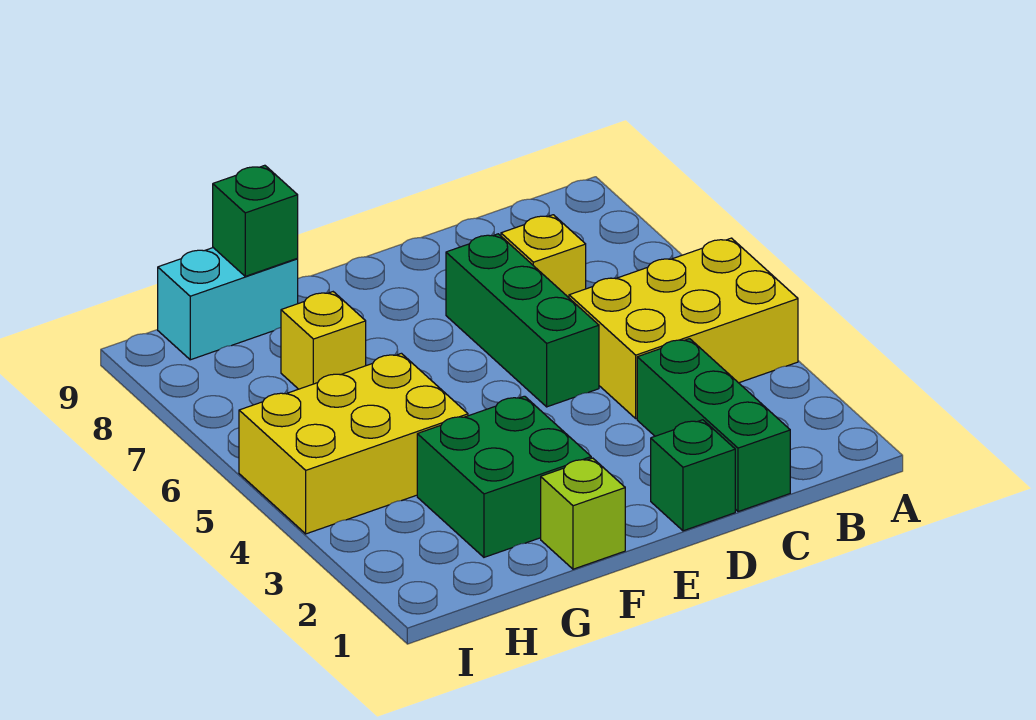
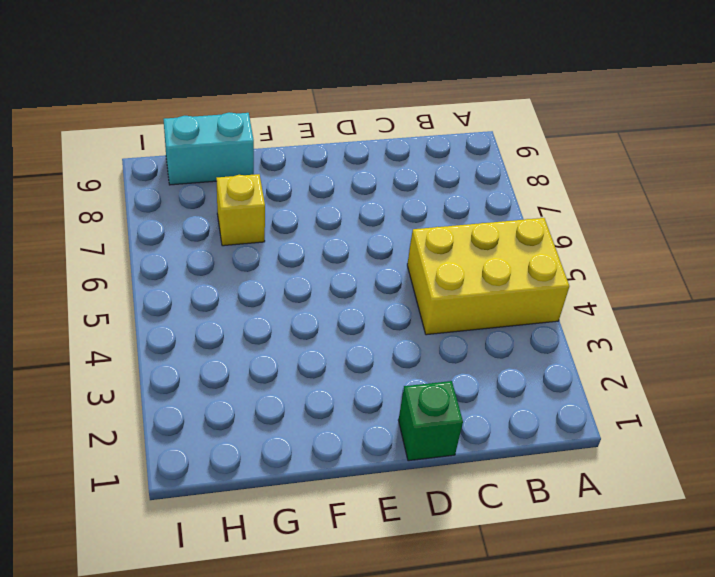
none -> green brick C1:C3 level 1
none -> yellow brick C7 level 1

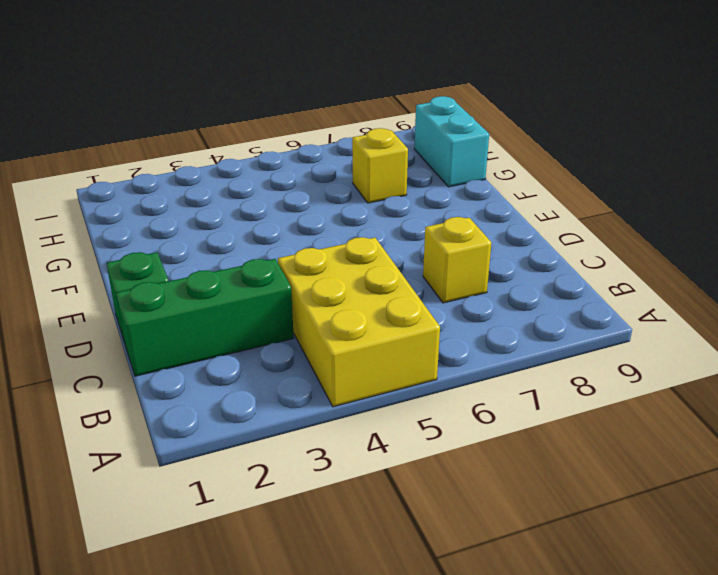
none -> green brick D5:D7 level 1
none -> lime brick F1 level 1

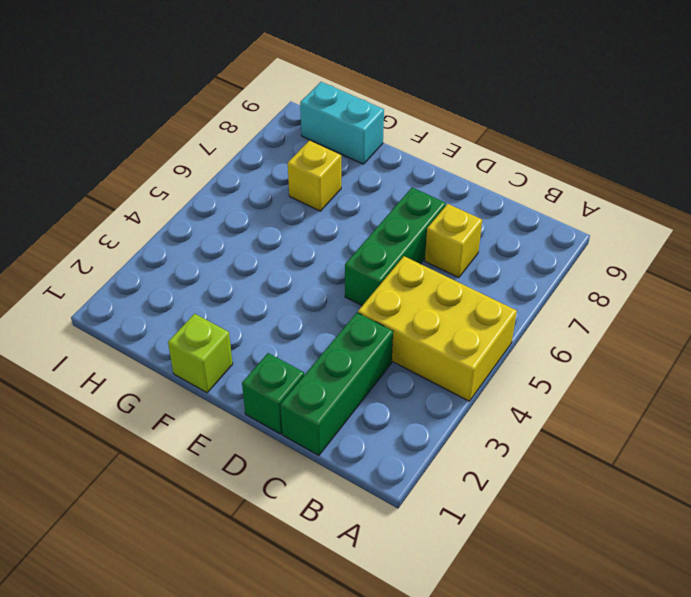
none -> green brick F2:G3 level 1
none -> yellow brick G4:I5 level 1

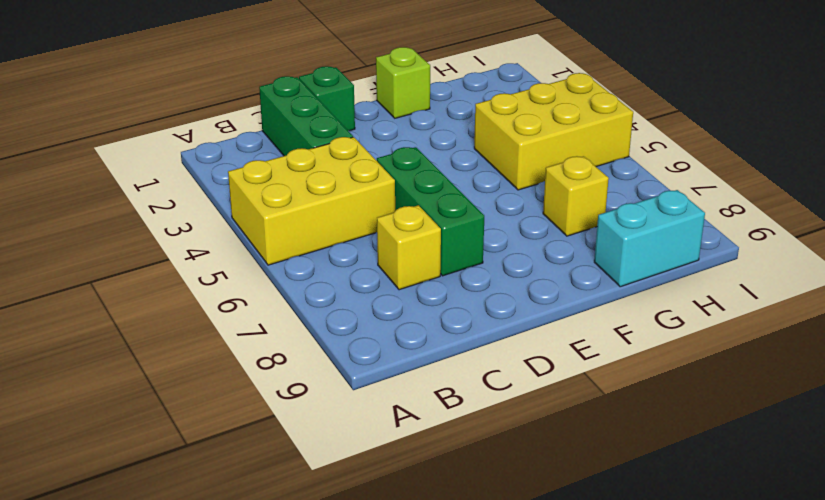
none -> green brick F2:G3 level 1
none -> green brick G9 level 2

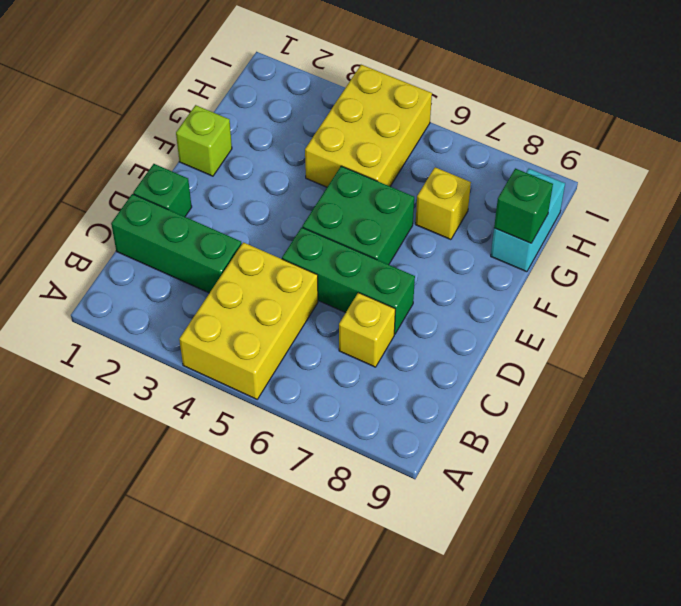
green brick E5:F6 level 1 -> green brick F2:G3 level 1

